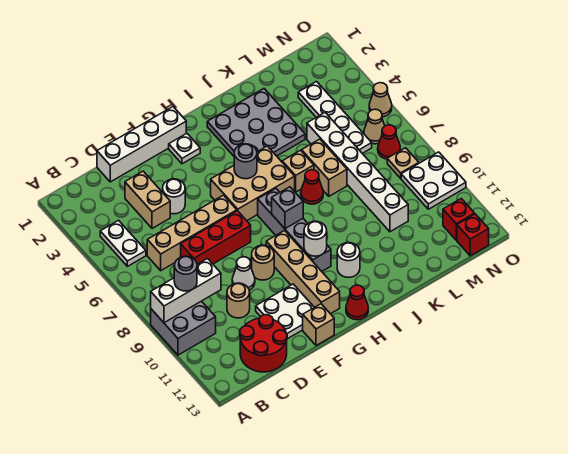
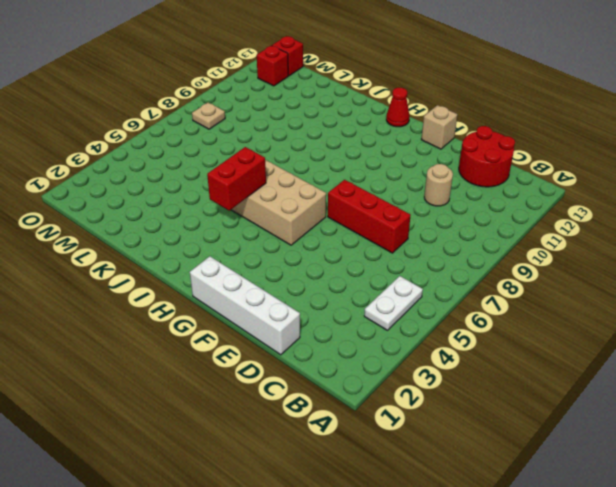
red brick I4:I5 level 2 -> none
none -> grey brick A9:B10 level 1
none -> tan brick C6:F6 level 1
none -> tan brick D3:D4 level 1
none -> white round brick E4 level 1

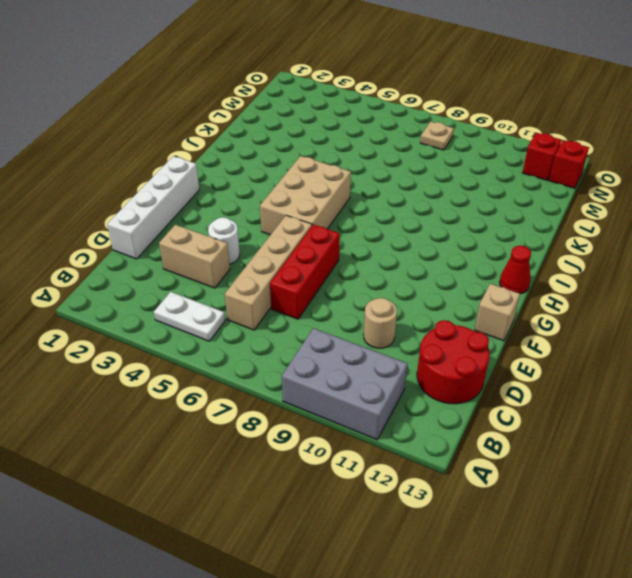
grey brick A9:B11 level 1 -> grey brick A9:B10 level 1
none -> white cone E9 level 1
none -> white plate E11:F12 level 1
none -> tan round brick F9 level 1
none -> white plate G2 level 1

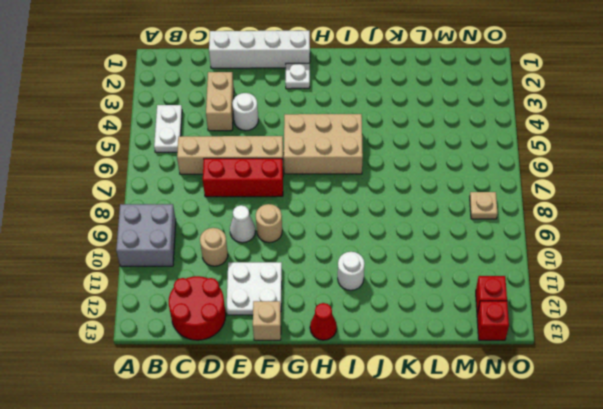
none -> tan brick G9:G12 level 1
none -> grey brick H7:H10 level 1
none -> grey plate I2:K4 level 1
none -> tan brick J6 level 1

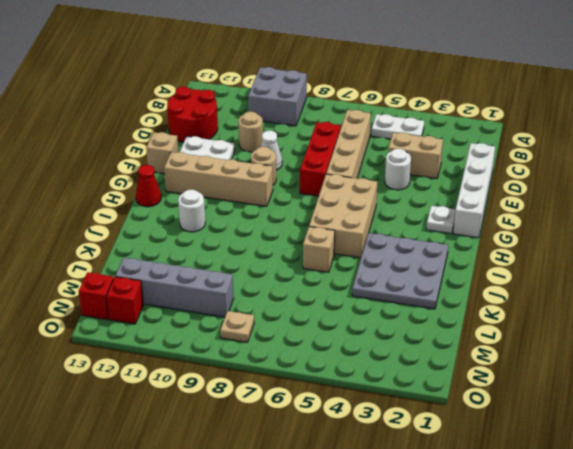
grey brick M9:M12 level 1 -> grey brick H7:H10 level 1
none -> red cone J7 level 1
none -> tan brick K6:K7 level 1
none -> white brick L5:L10 level 1
none -> white plate M3:M6 level 1

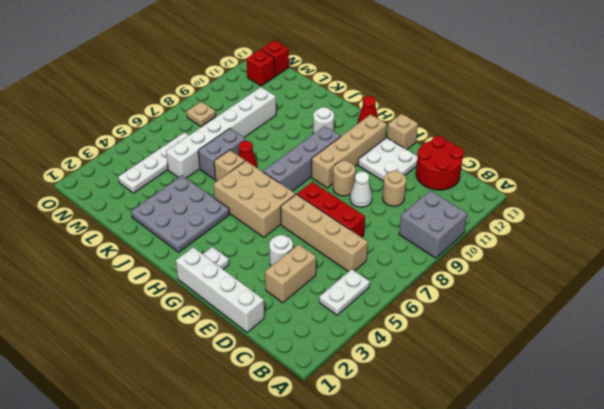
grey brick K6:K7 level 1 -> tan brick K6:K7 level 1
none -> tan cone N6 level 1
none -> red cone N7 level 1
none -> white plate N9:O10 level 1
none -> tan cone O5 level 1

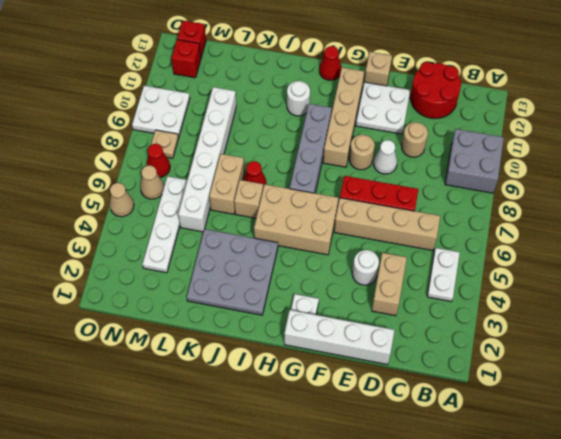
none -> white brick A9:C9 level 2
none -> grey round brick H5 level 2
none -> grey brick H8 level 2
none -> white round brick H10 level 2

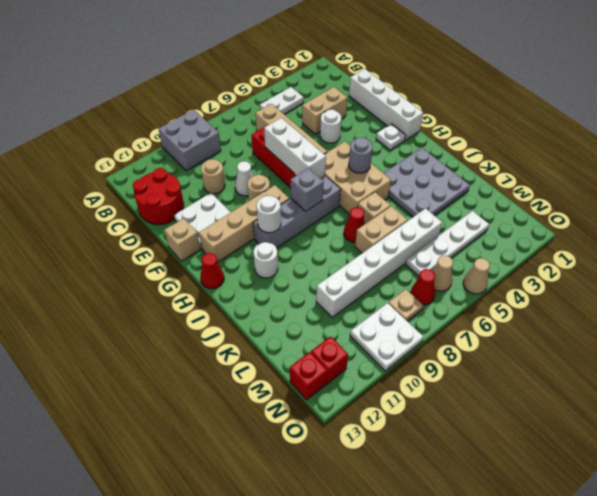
white brick E7:G7 level 2 -> white brick A9:C9 level 2
none -> grey round brick B9 level 3

